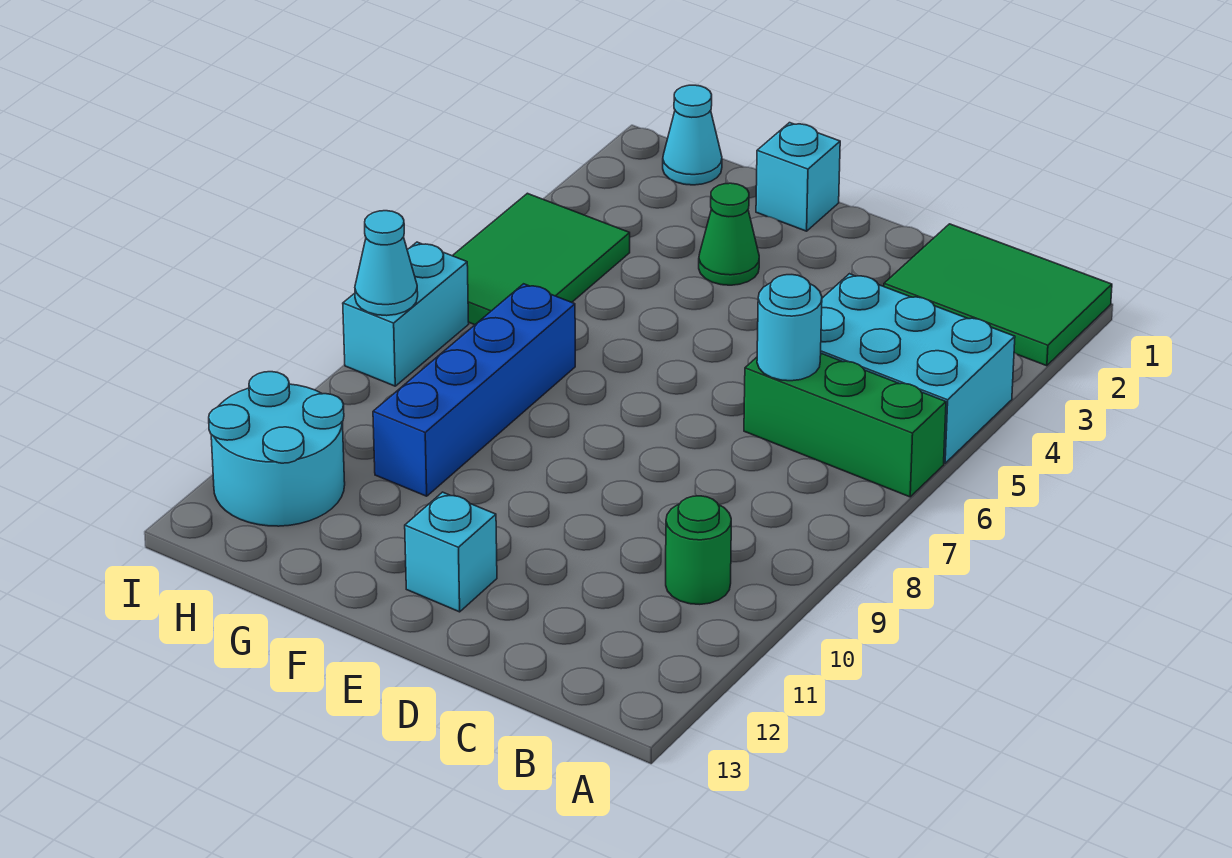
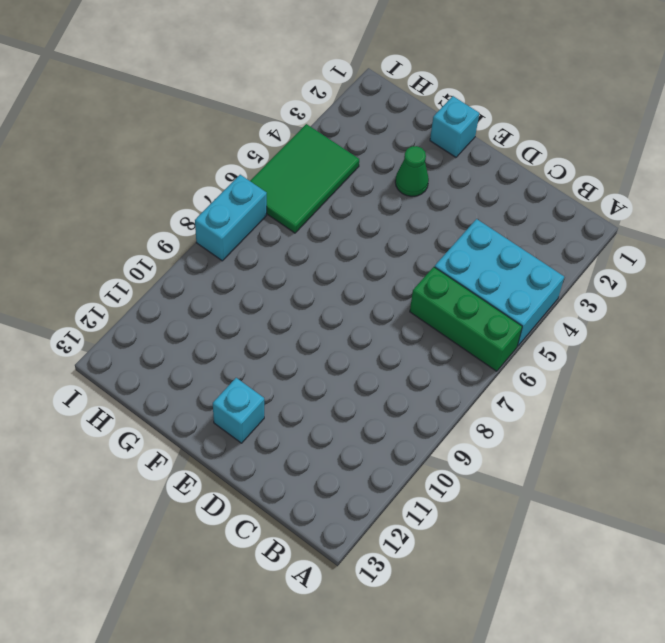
none -> green tile A1:C2 level 1
none -> green round brick B10 level 1
none -> blue brick G7:G10 level 1

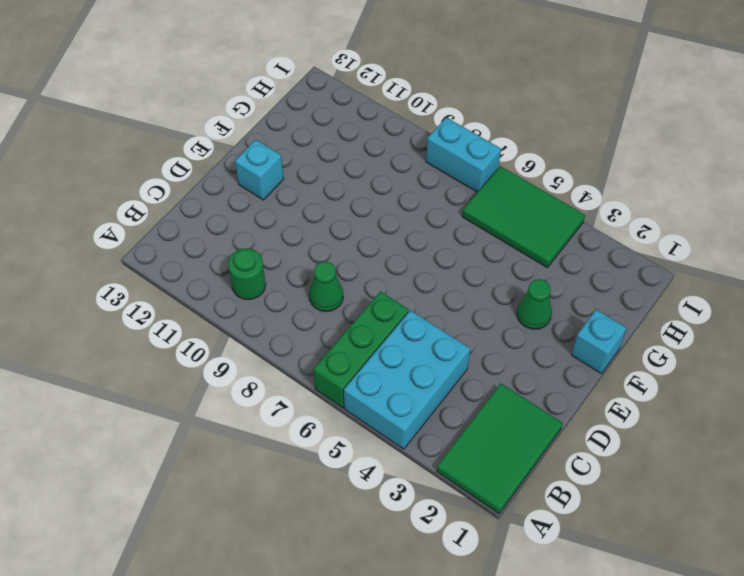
green cone C8 level 1 -> none
none -> blue brick G7:G10 level 1
none -> cyan cone H1 level 1
none -> cyan round brick H11:I12 level 1

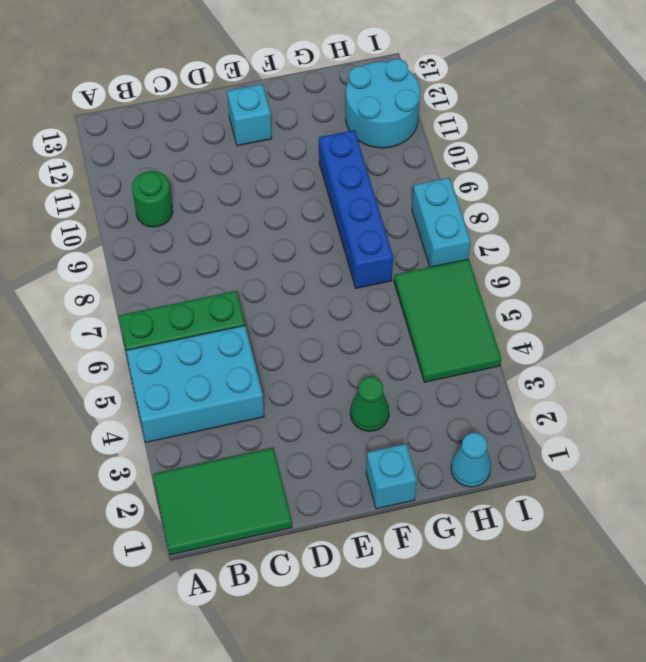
none -> cyan round brick C6 level 2
none -> cyan cone I8 level 2

